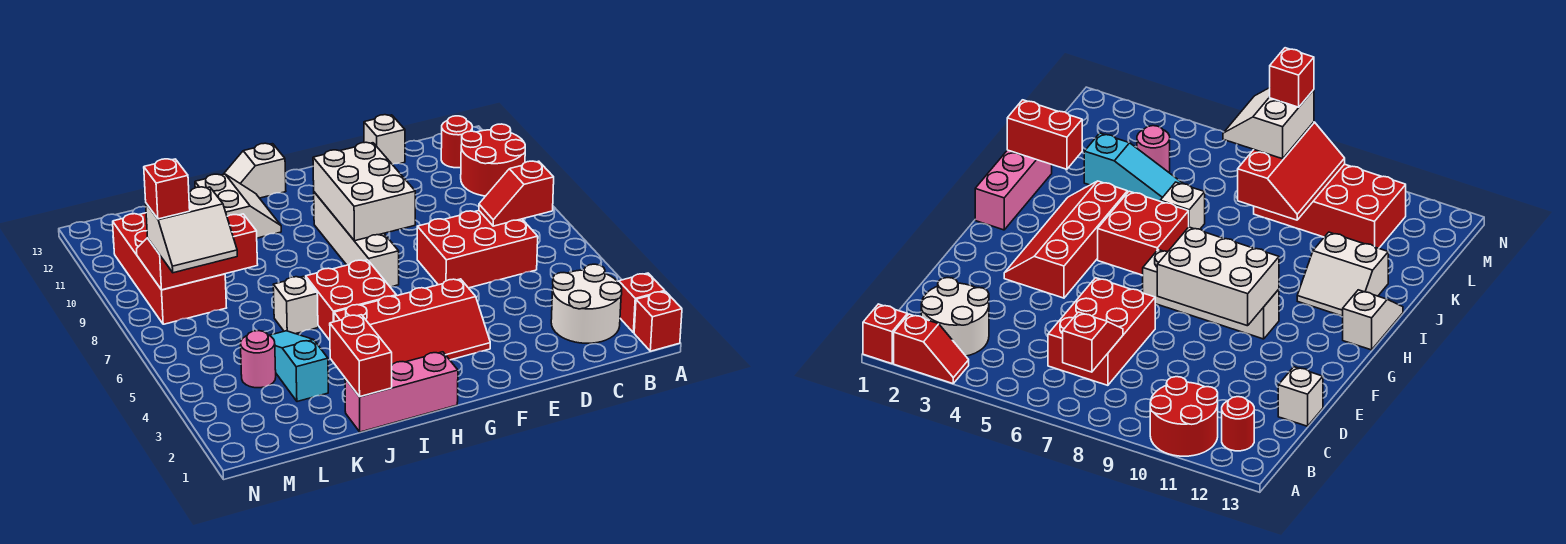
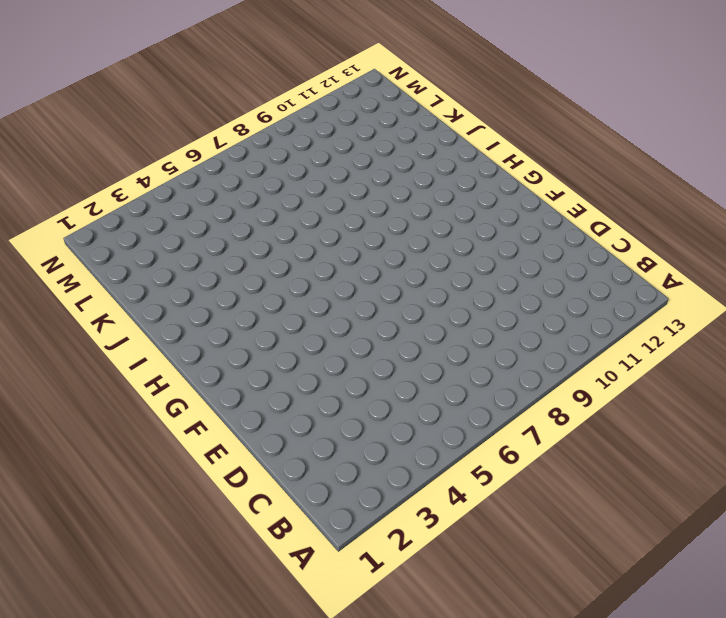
none -> red brick A1 level 1
none -> red slope A2:A3 level 1 top 2
none -> red round brick A10:B11 level 1

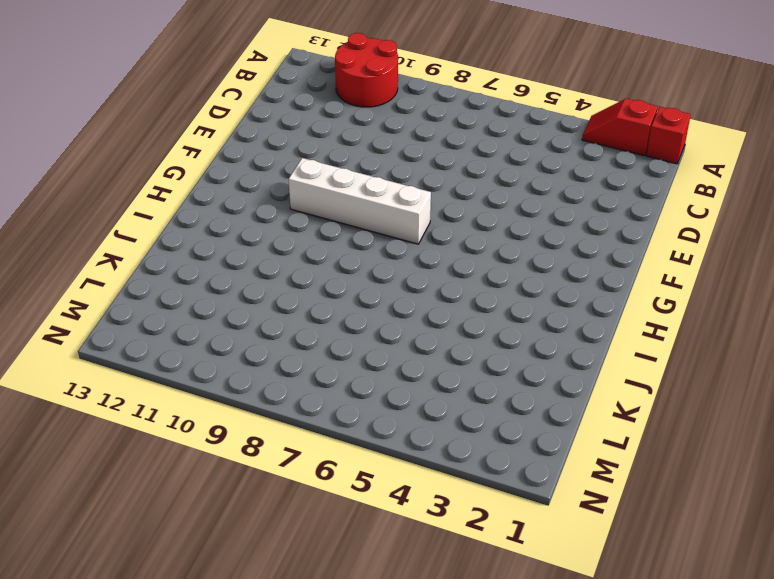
none -> white round brick B2:C3 level 1
none -> red round brick B12 level 1
none -> red brick C6:E7 level 1

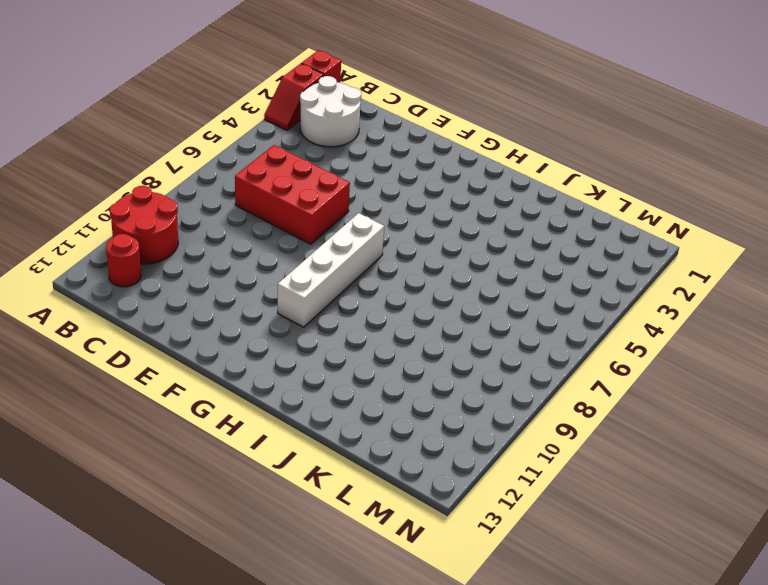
none -> white brick D13 level 1
none -> red slope F3:I4 level 1 top 4
none -> pink brick H1:J1 level 1

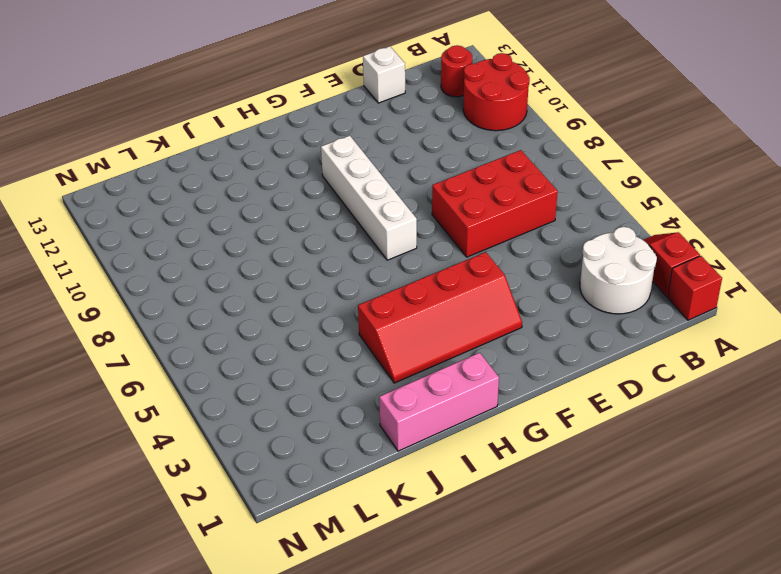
none -> red brick H5:I6 level 1
none -> white slope H13:I13 level 1 top H
none -> white slope I11:J12 level 1 top J

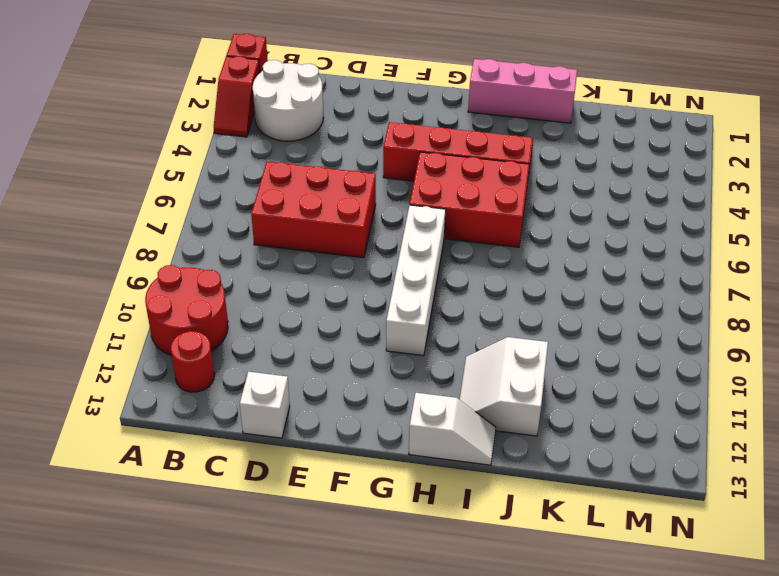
red brick G5:I6 level 1 -> red brick H5:I6 level 1
none -> white brick J6 level 1
none -> cyan slope K3:K5 level 1 top 3
none -> pink round brick L4 level 1

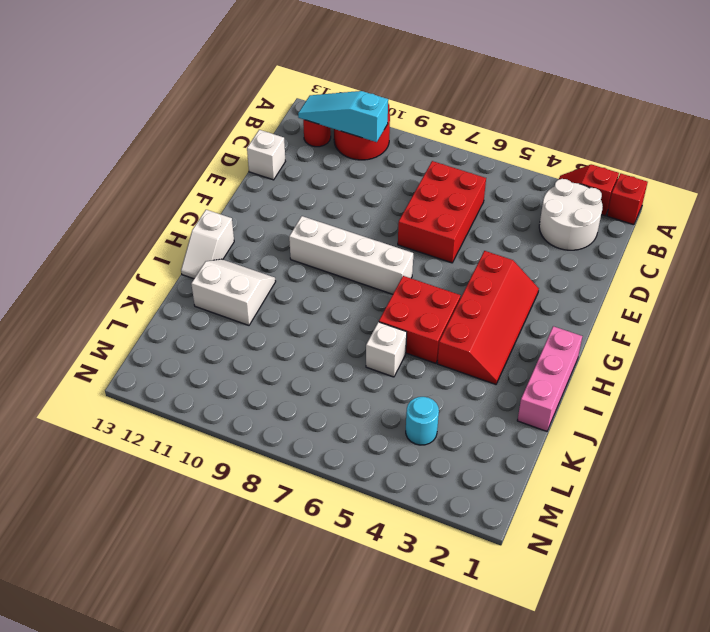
cyan slope B10:B12 level 2 top 10 -> cyan slope K3:K5 level 1 top 3
cyan round brick L4 level 1 -> pink round brick L4 level 1
none -> red brick L8:M11 level 1
none -> red slope B7:C7 level 2 top B
none -> white brick F8:G10 level 2

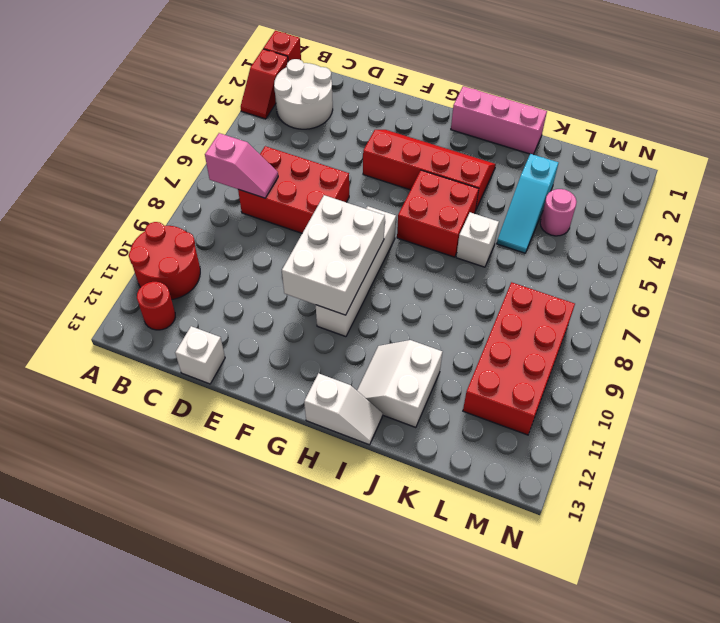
pink slope B7:C7 level 2 top B -> red slope B7:C7 level 2 top B
none -> red brick J1:J2 level 2
none -> red slope K8:M9 level 2 top 8
none -> white slope L7:M8 level 3 top 8

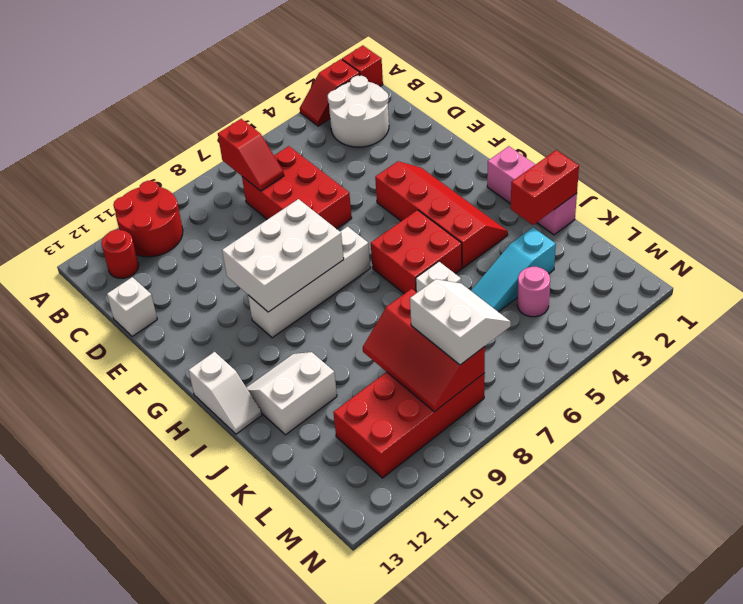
none -> red brick M8 level 4

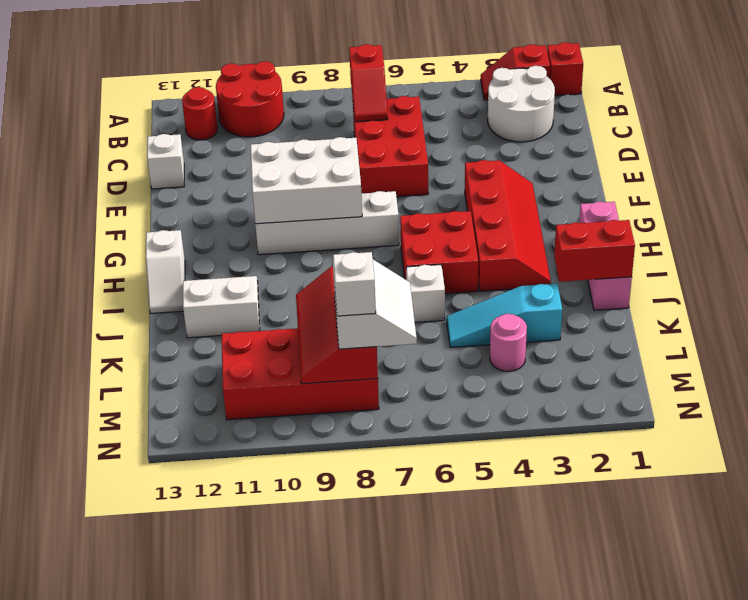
white brick M8 level 4 -> red brick M8 level 4

